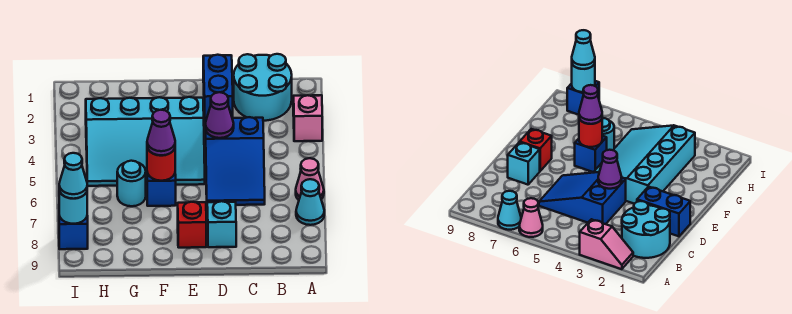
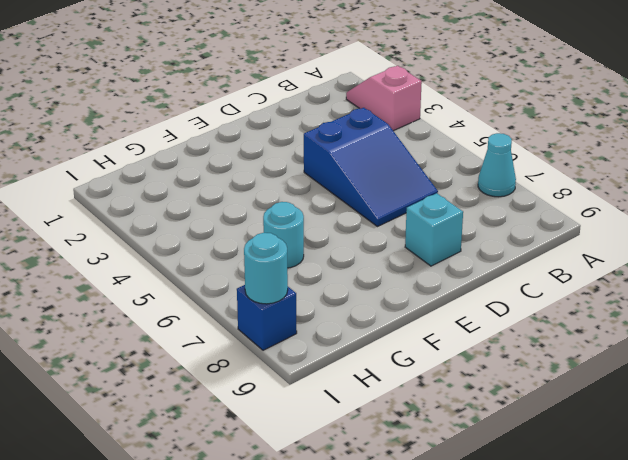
none -> pink cone A6 level 1
none -> cyan round brick B1:C2 level 1
none -> blue brick D1:D2 level 1

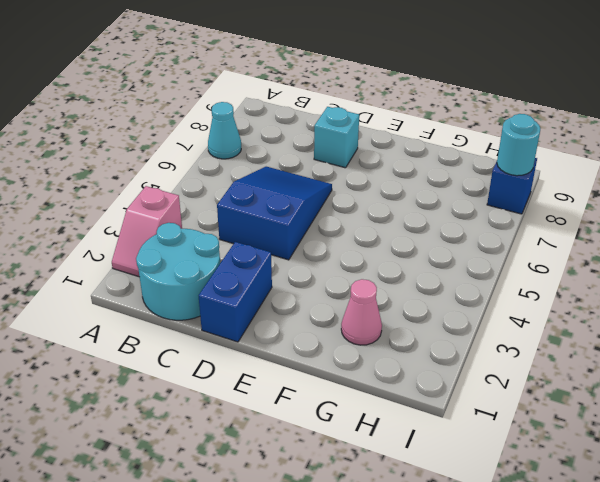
pink cone G2 level 1 -> pink cone A6 level 1
none -> cyan slope E3:H5 level 1 top 3
none -> red brick E8 level 1
none -> blue brick F6 level 1

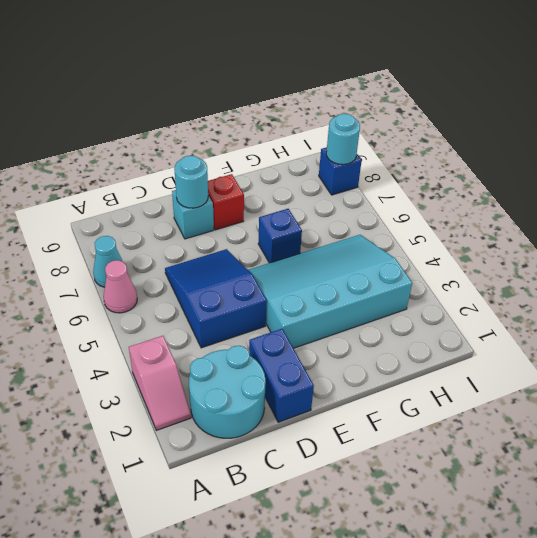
cyan round brick D8 level 2 -> cyan round brick G6 level 1
none -> purple cone D4 level 2
none -> red round brick F6 level 2
none -> purple cone F6 level 3

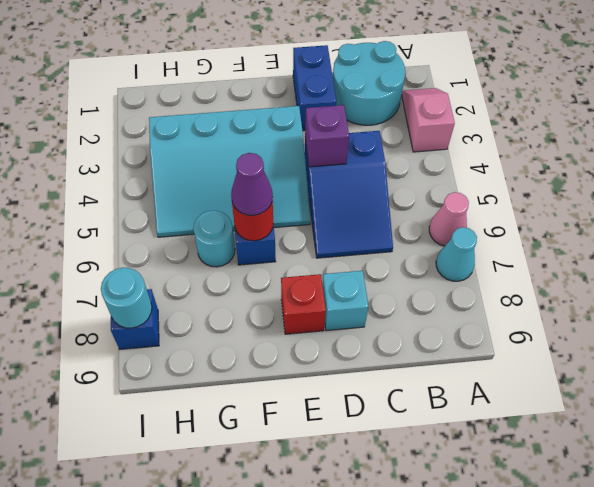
purple brick D4 level 2 -> purple cone D4 level 2
none -> cyan cone I8 level 3

